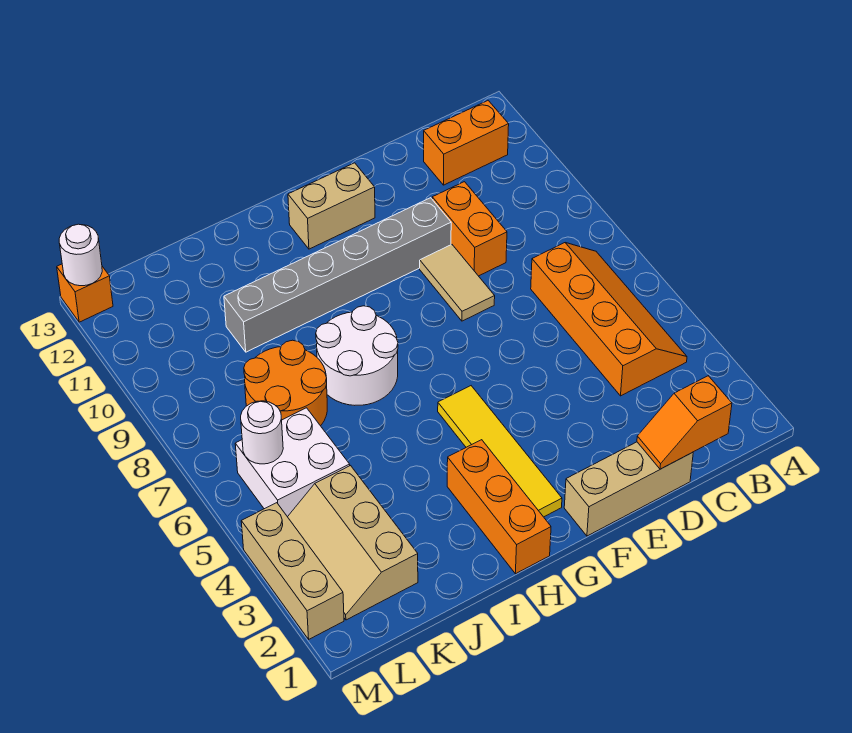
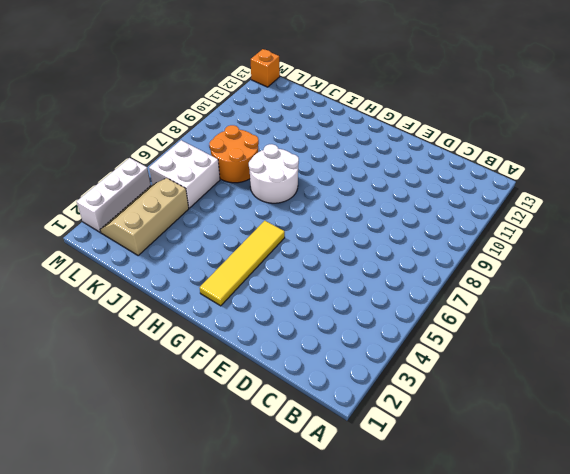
white brick M2:M4 level 1 -> tan brick M2:M4 level 1
none -> orange slope B4:C7 level 1 top C
none -> orange brick B12:C12 level 1
none -> tan brick D1:F1 level 1

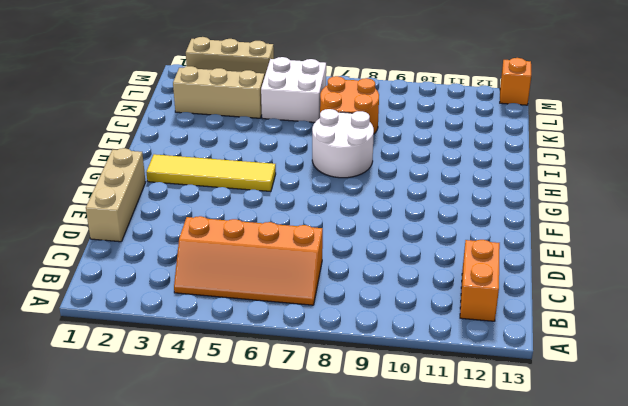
none -> orange brick D9:D10 level 1
none -> tan tile E8:E9 level 1
none -> grey brick E10:J10 level 1

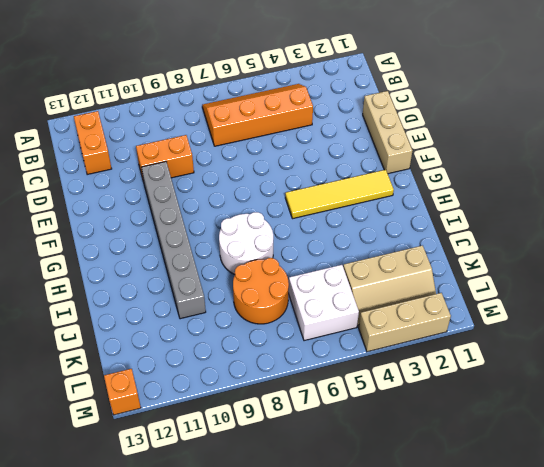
none -> tan tile E8:E9 level 1
none -> tan brick F12:G12 level 1
none -> orange brick H1:H3 level 1

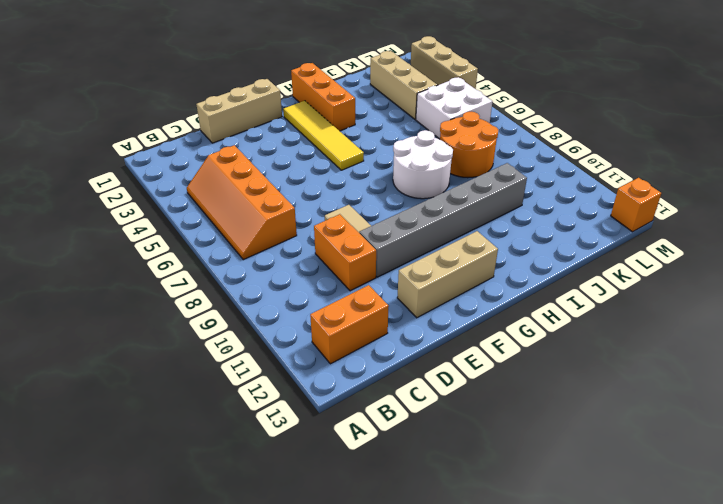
tan brick E12:G12 level 1 -> tan brick F12:G12 level 1
none -> orange slope C1:D1 level 2 top C
none -> white round brick L6 level 2
none -> white round brick M13 level 2

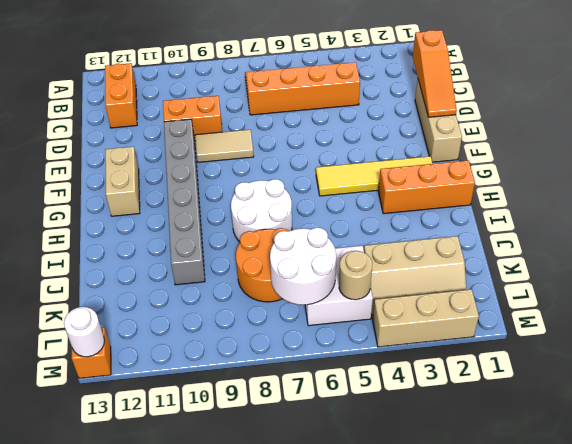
orange slope C1:E1 level 2 top C -> orange slope C1:D1 level 2 top C
white round brick K6:L7 level 2 -> white round brick L6 level 2
tan round brick L5 level 2 -> none

